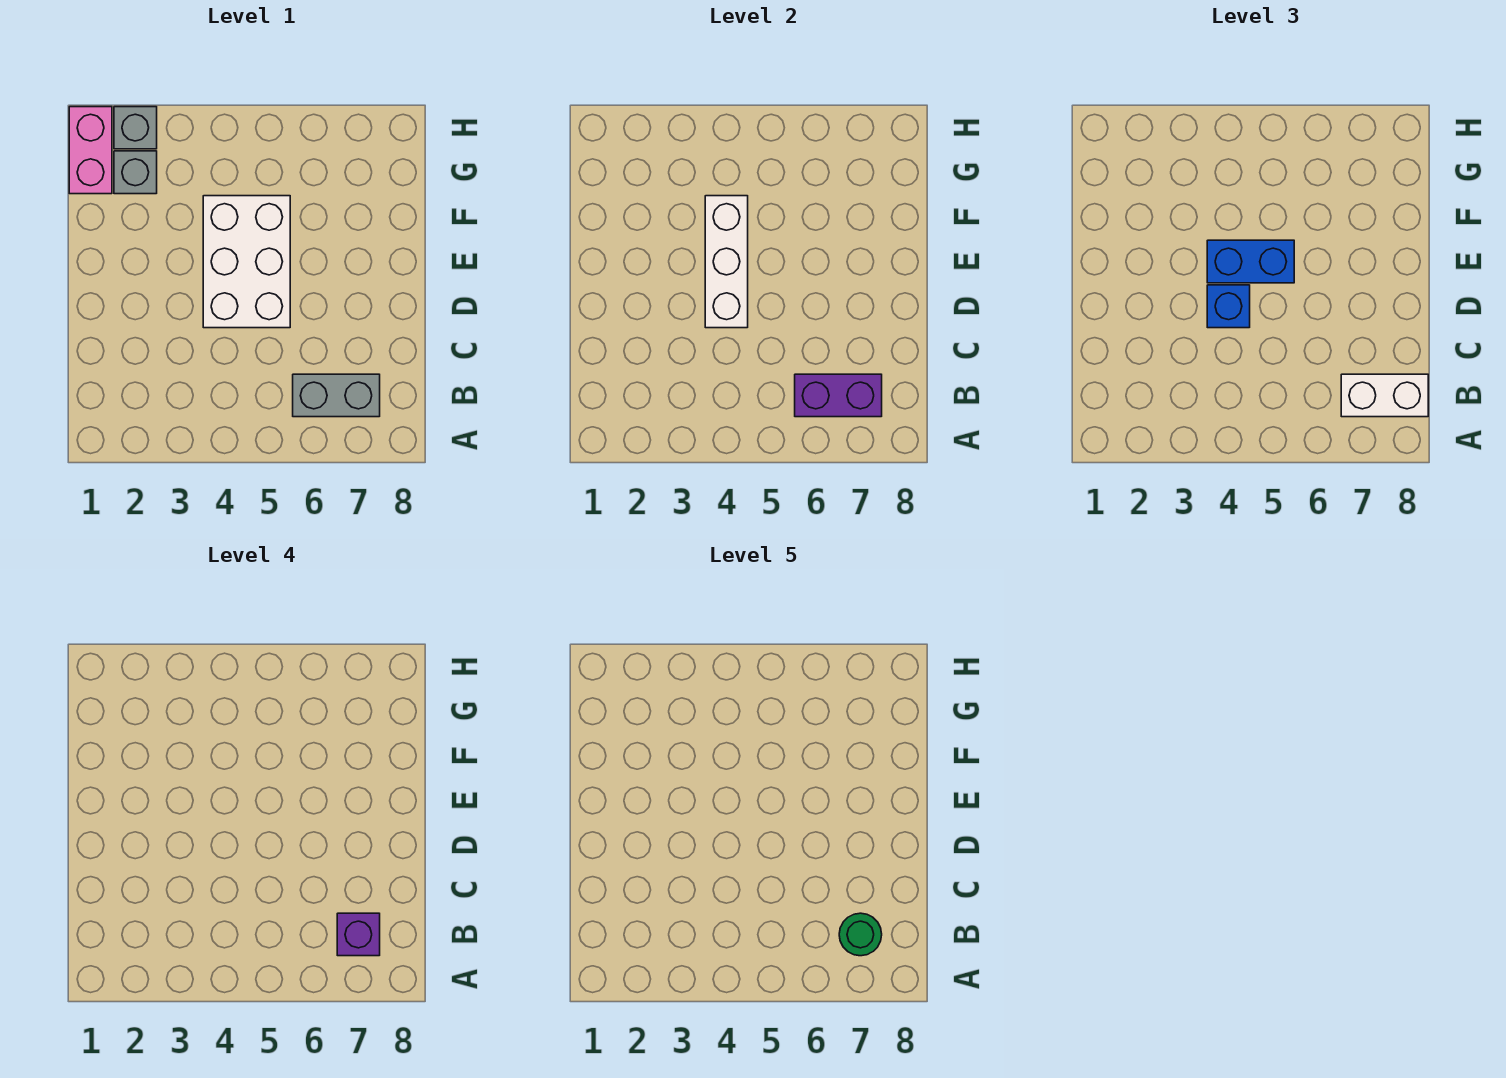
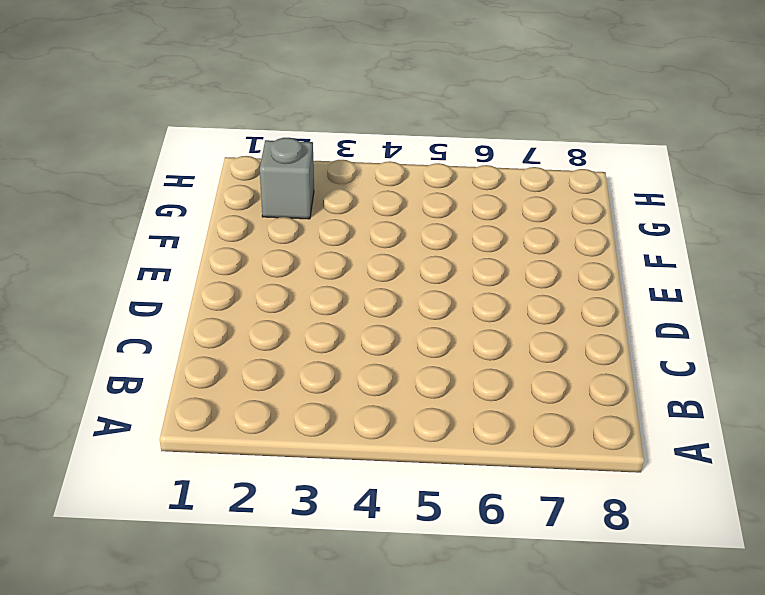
none -> grey brick B6:B7 level 1
none -> white brick D4:F5 level 1
none -> pink brick G1:H1 level 1

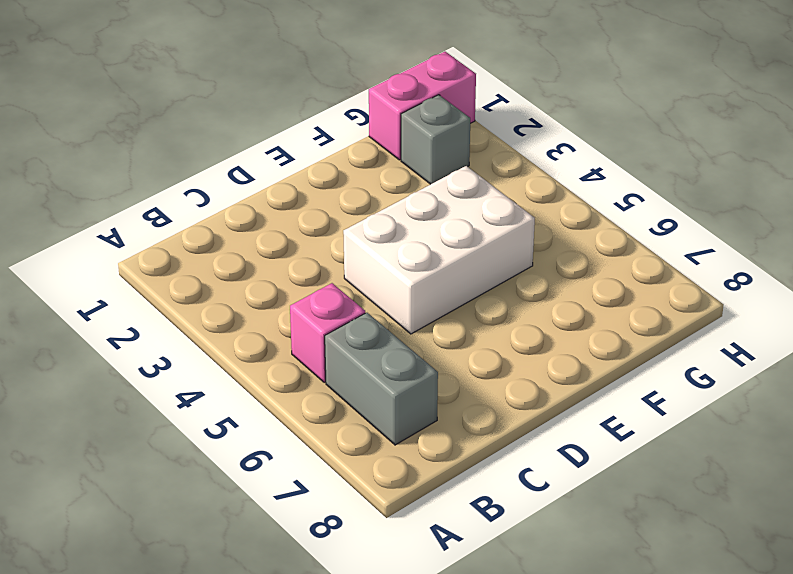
pink brick B5 level 1 -> none
none -> grey brick H2 level 1
none -> purple brick B6:B7 level 2
none -> white brick D4:F4 level 2

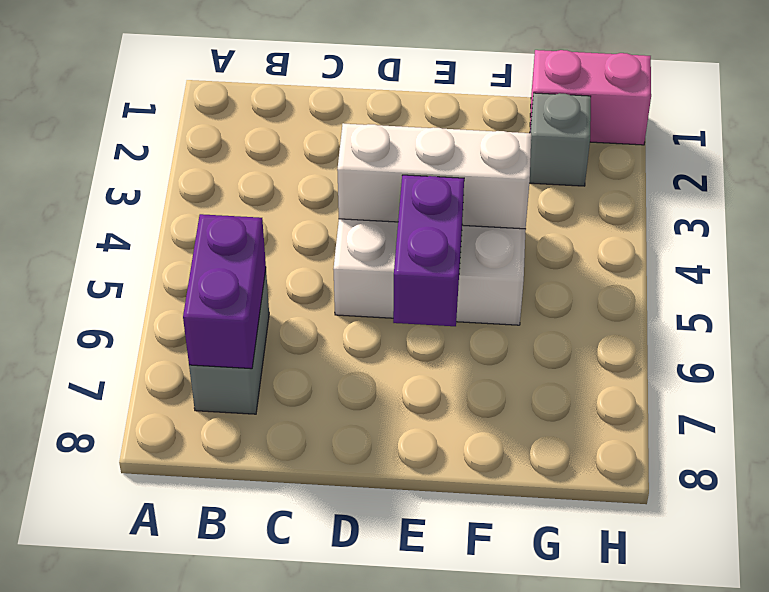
purple brick E5:E6 level 2 -> none
none -> grey brick H2 level 1
none -> white brick B7:B8 level 3
none -> blue brick D4 level 3

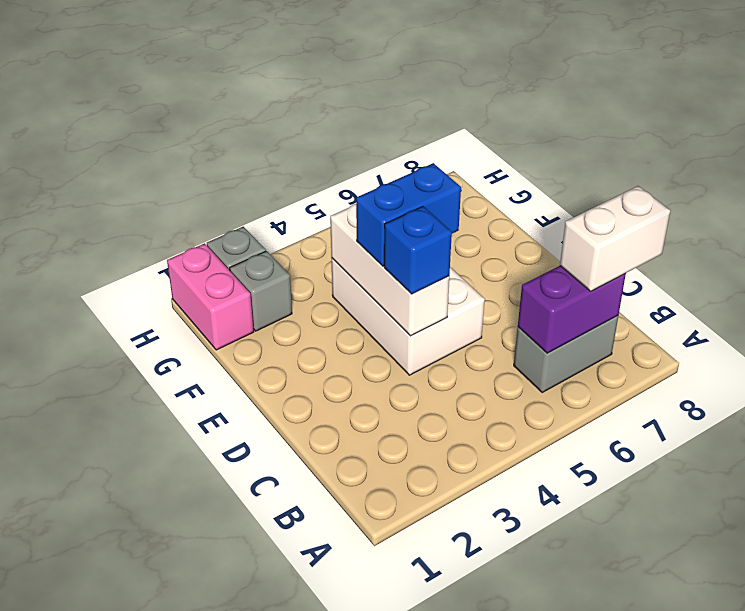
none -> purple brick B7 level 4
none -> green round brick B7 level 5

